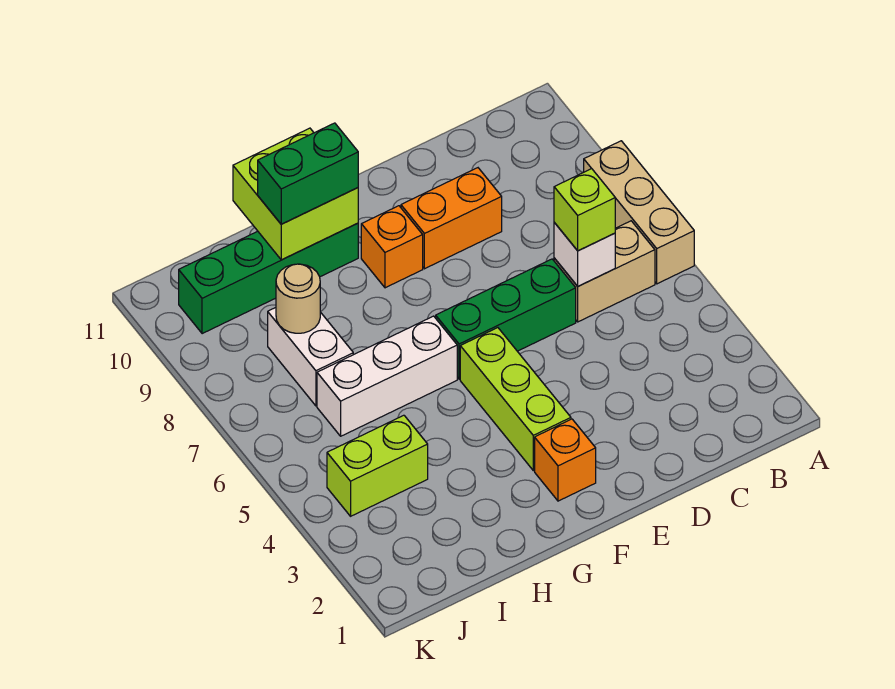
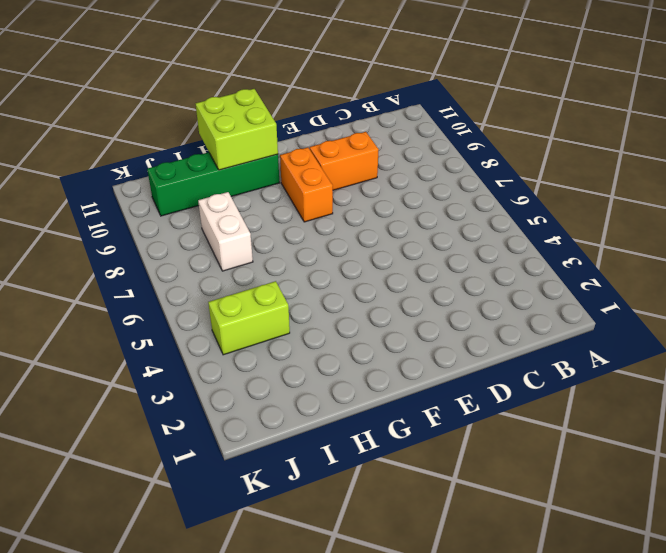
orange brick F8:F9 level 1 -> orange brick F9 level 1
none -> tan brick A6:A8 level 1
none -> tan brick B6:C6 level 1
none -> green brick D6:F6 level 1

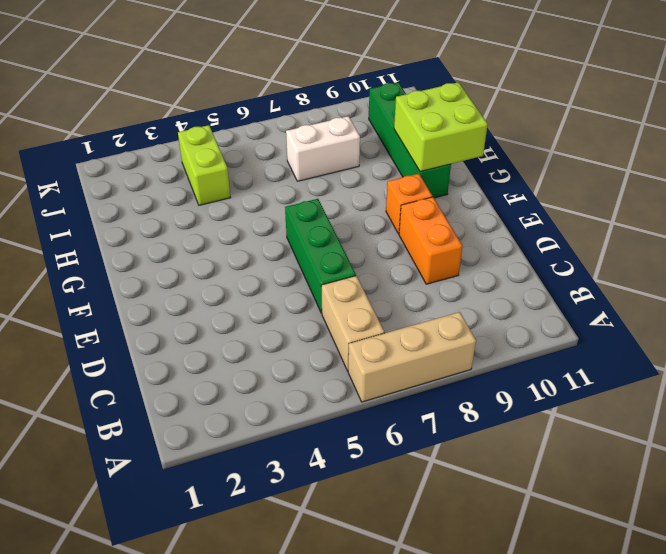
none -> orange brick F2 level 1
none -> lime brick F3:F5 level 1
none -> white brick G6:I6 level 1

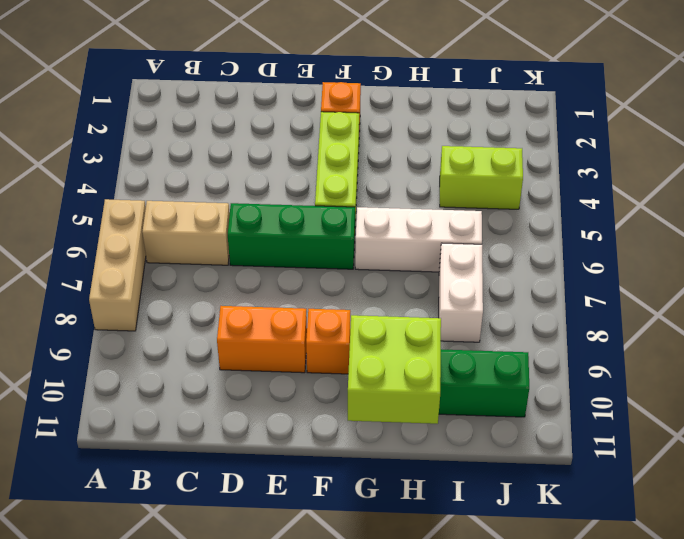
none -> white brick C6 level 2
none -> tan round brick I8 level 2
none -> lime brick C6 level 3

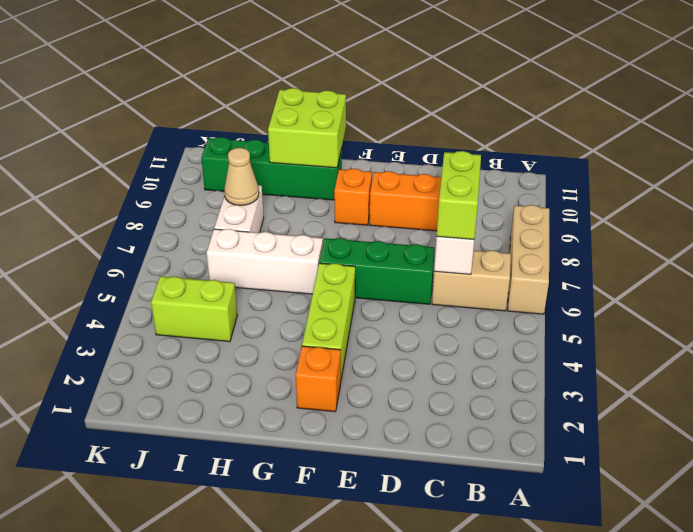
lime brick C6:C7 level 3 -> lime brick C6 level 3
tan cone I8 level 2 -> tan round brick I8 level 2
none -> green brick G10:H10 level 3

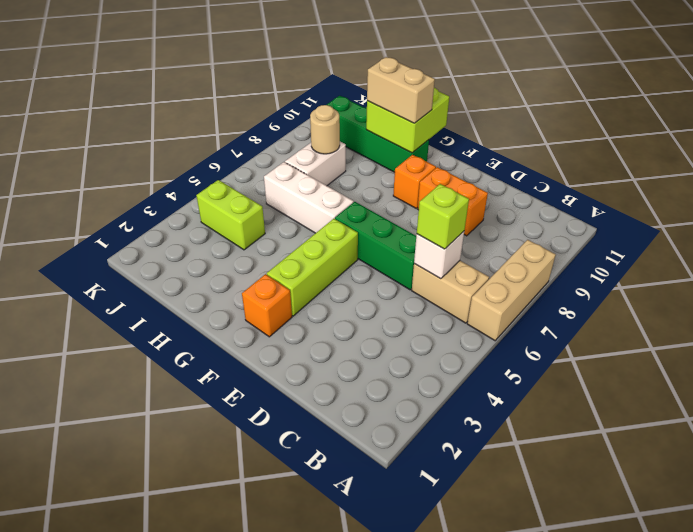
tan brick G10:H10 level 3 -> green brick G10:H10 level 3

